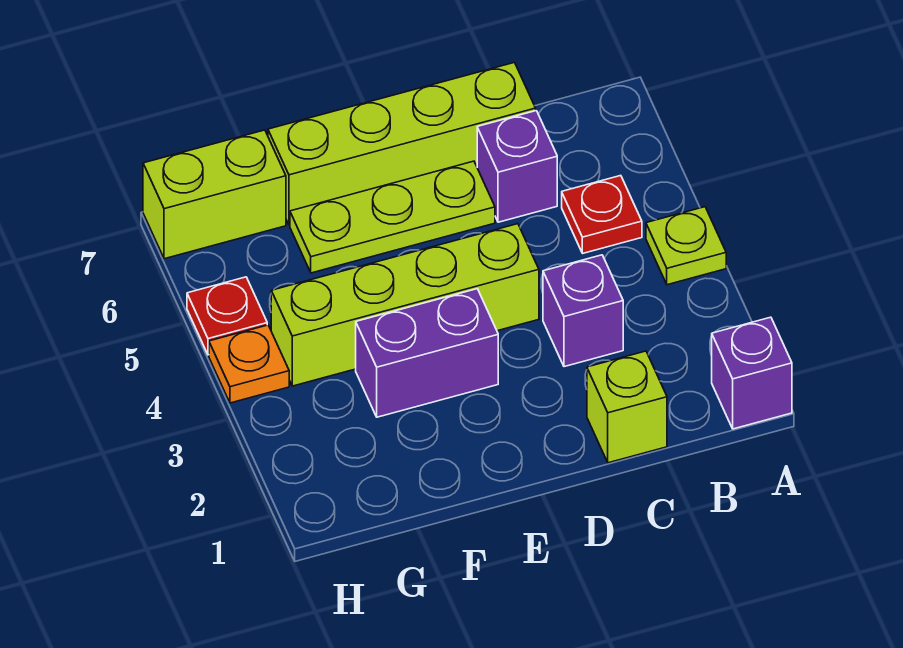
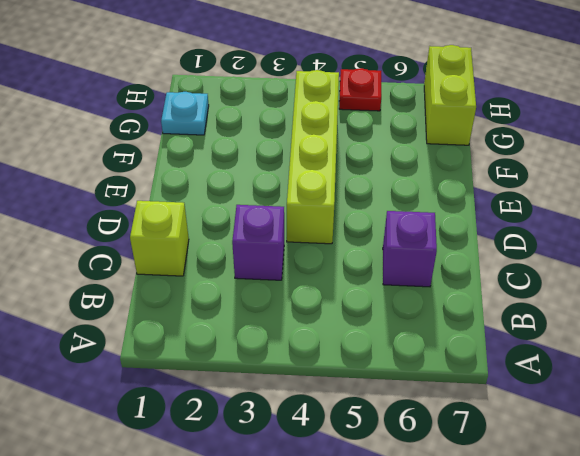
cyan plate G1 level 1 -> none
none -> purple brick A1 level 1
none -> lime plate A4 level 1
none -> red plate B5 level 1

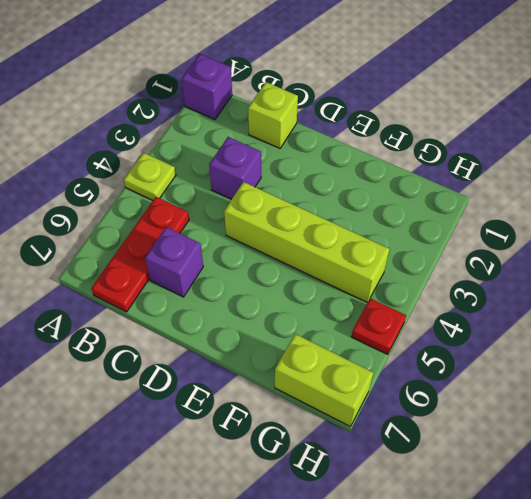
red plate B5:B7 level 1 -> red plate B5 level 1
none -> lime brick C7:F7 level 1
none -> lime plate D6:F6 level 1
none -> purple brick E3:F3 level 1

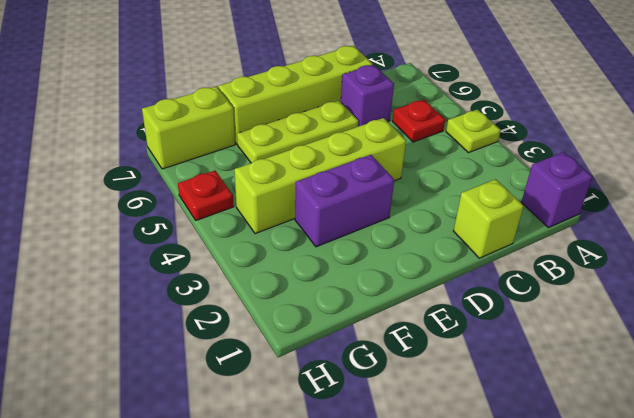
none -> purple brick C3 level 1
none -> orange plate H4 level 1

